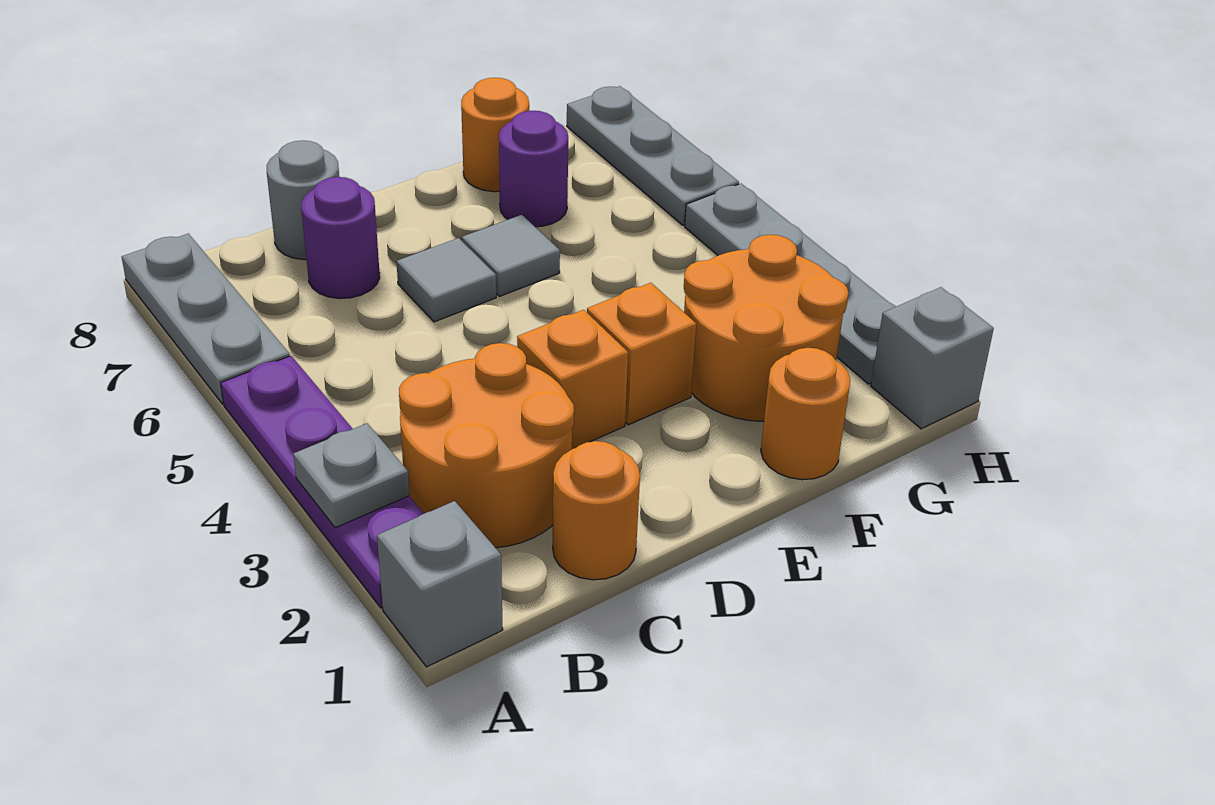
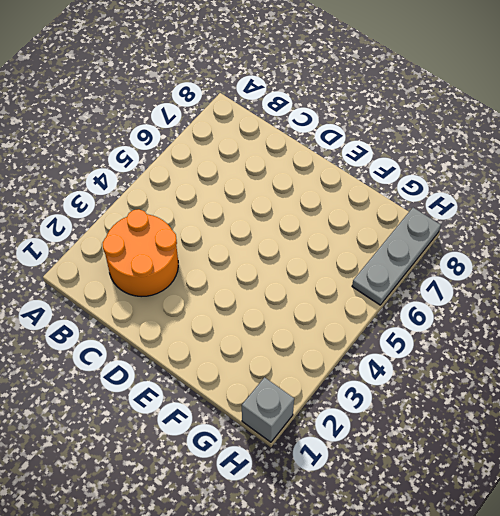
none -> grey brick A1 level 1
none -> purple plate A2:A5 level 1
none -> grey plate A6:A8 level 1

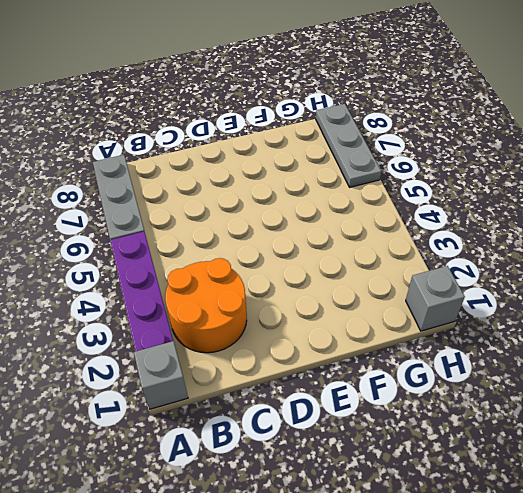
none -> orange round brick C1 level 1
none -> purple round brick C7 level 1
none -> grey round brick C8 level 1

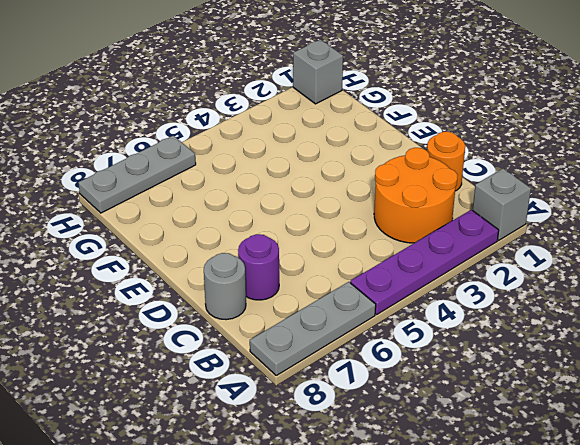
none -> orange brick D3 level 1
none -> grey tile D6 level 1
none -> orange brick E3 level 1

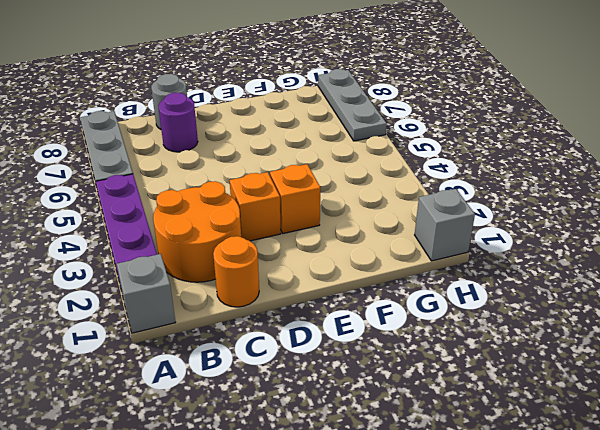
none -> grey tile D6 level 1
none -> grey tile E6 level 1
none -> orange round brick F1 level 1

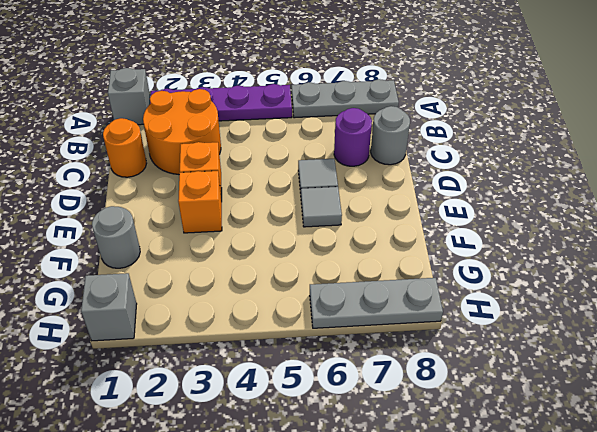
grey round brick F1 level 1 -> orange round brick F1 level 1
none -> orange round brick F2:G3 level 1
none -> purple round brick F7 level 1
none -> orange round brick F8 level 1

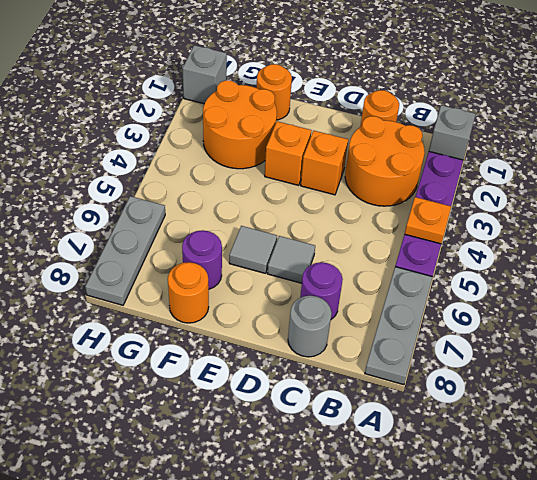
orange plate A4 level 2 -> none
none -> grey plate H2:H5 level 1
none -> grey plate A3 level 2

